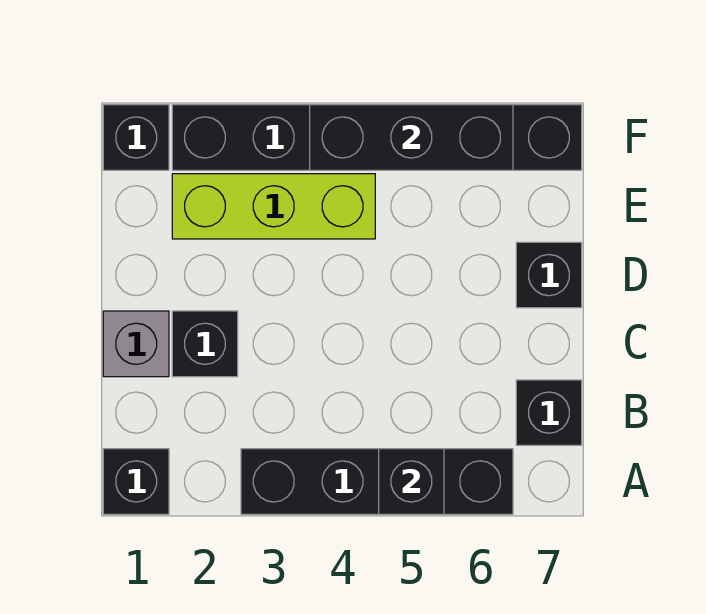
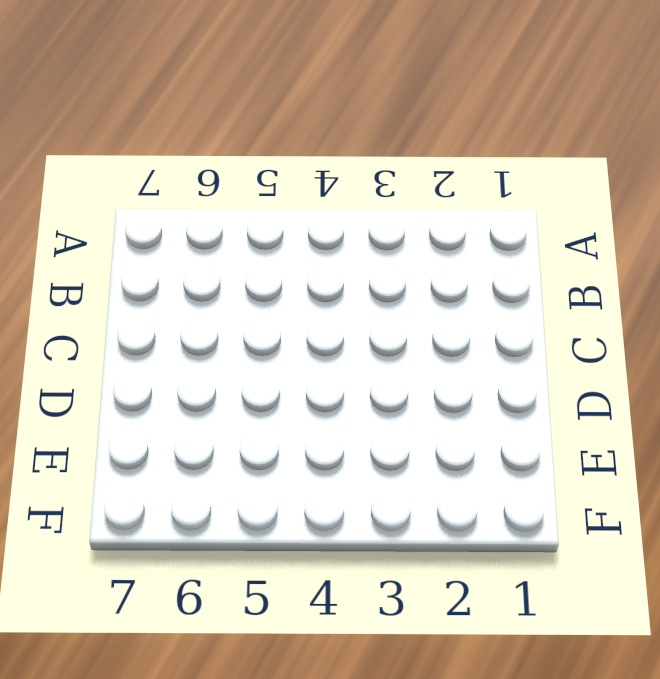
none -> black brick A1 level 1
none -> black brick A3:A6 level 1

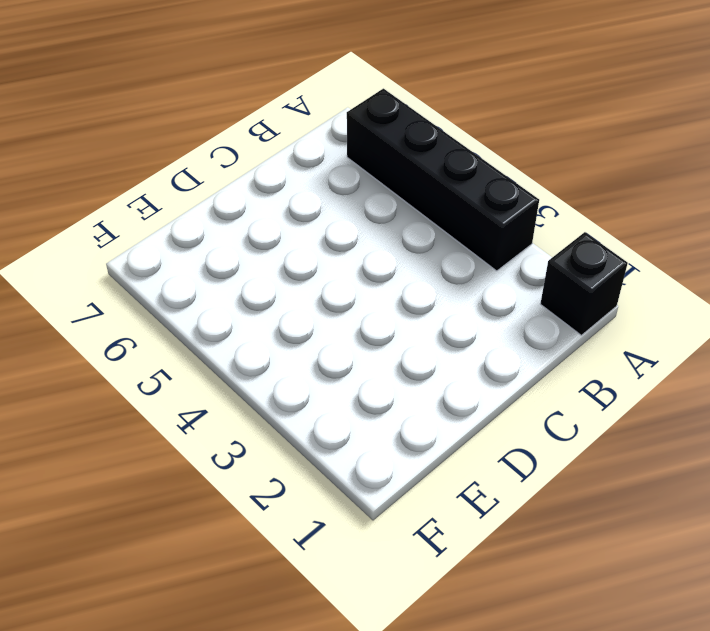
none -> black brick B7 level 1
none -> grey brick C1 level 1

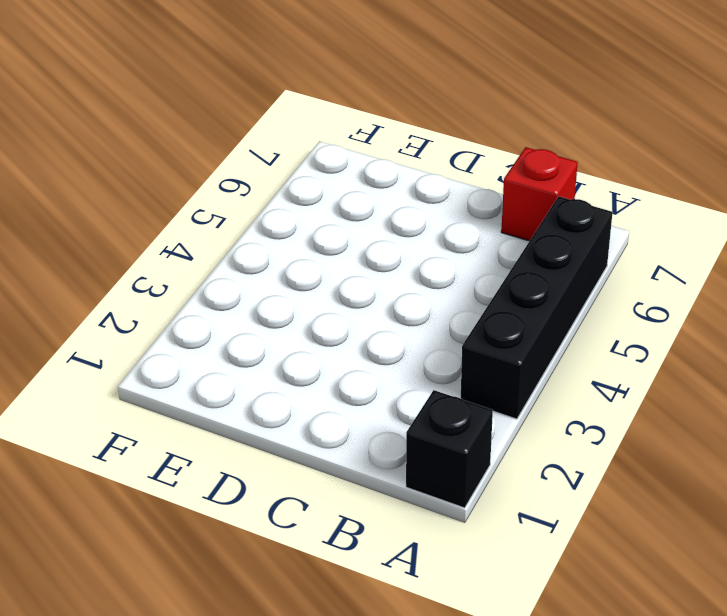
red brick B7 level 1 -> black brick B7 level 1
none -> grey brick C1 level 1
none -> black brick C2 level 1

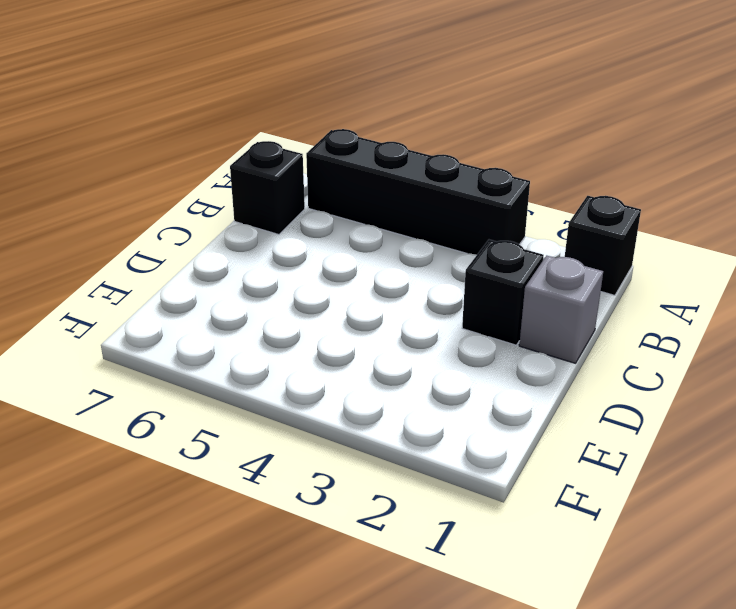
none -> black brick D7 level 1
none -> lime brick E2:E4 level 1

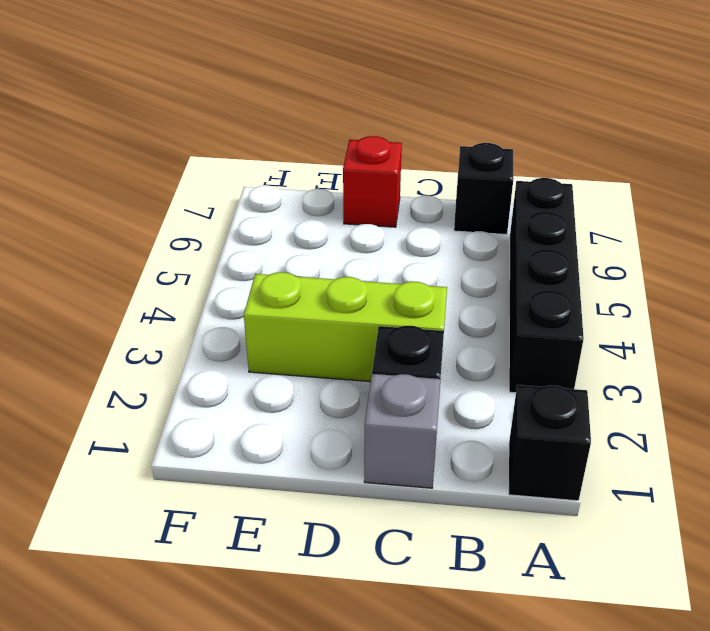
lime brick C3:E3 level 1 -> lime brick E2:E4 level 1
red brick D7 level 1 -> black brick D7 level 1
none -> black brick F1 level 1
none -> black brick F2:F7 level 1

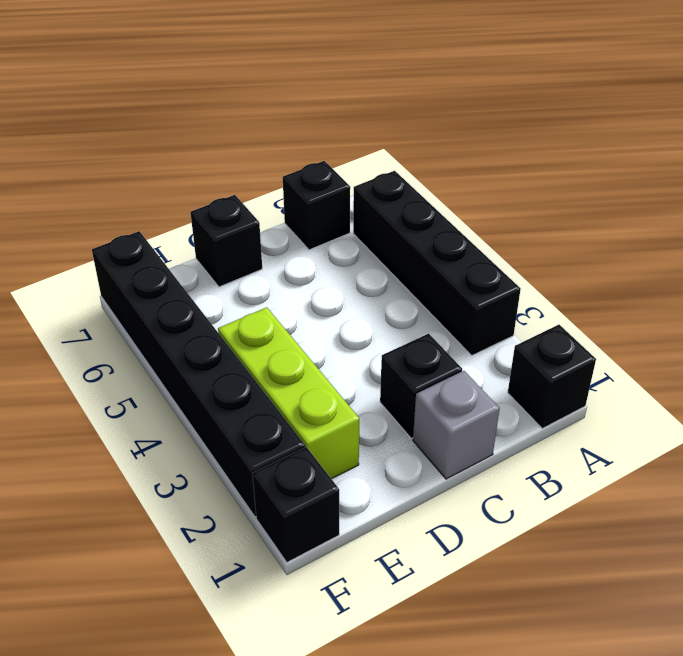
none -> black brick A5 level 2
none -> black brick F4:F6 level 2

